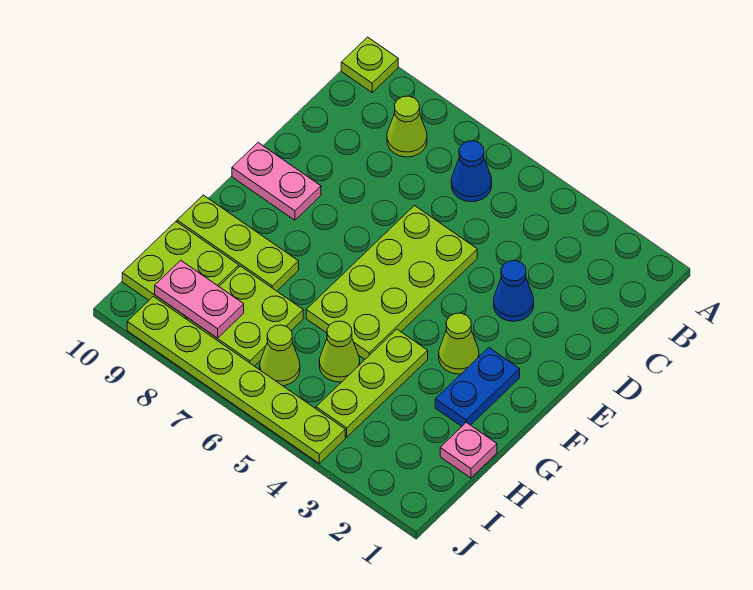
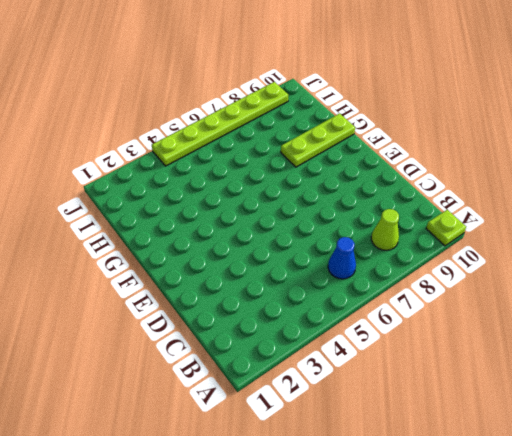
none -> blue cone D3 level 1
none -> lime plate D5:G6 level 1
none -> pink plate E9:E10 level 1

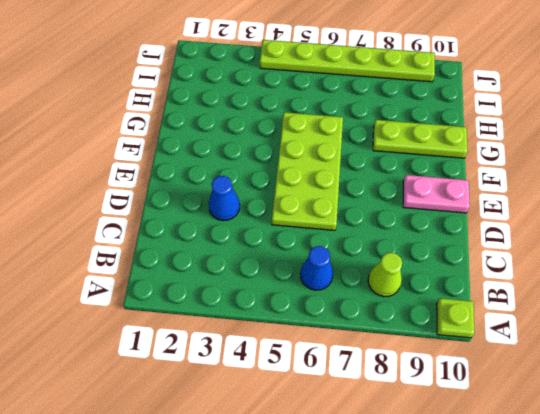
none -> blue plate F2:G2 level 1
none -> lime cone F3 level 1
none -> lime plate G4:I4 level 1

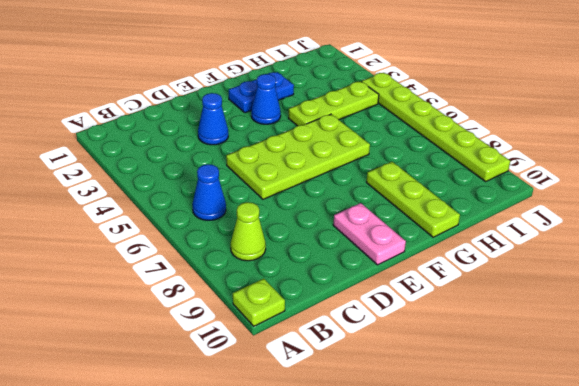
blue cone F3 level 1 -> lime cone F3 level 1
none -> pink plate H1 level 1
none -> lime cone H5 level 1
none -> lime plate H7:I8 level 1

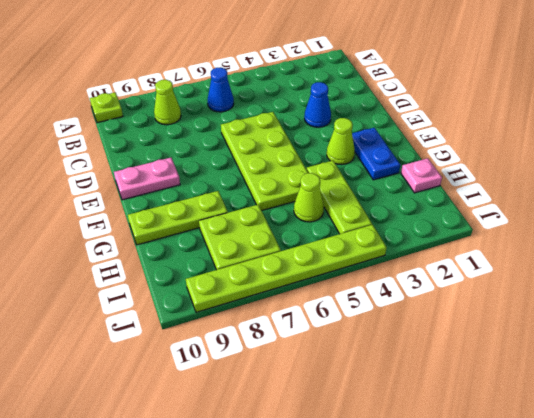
none -> lime plate H9:I10 level 1
none -> lime cone I6 level 1
none -> pink plate I8:I9 level 2

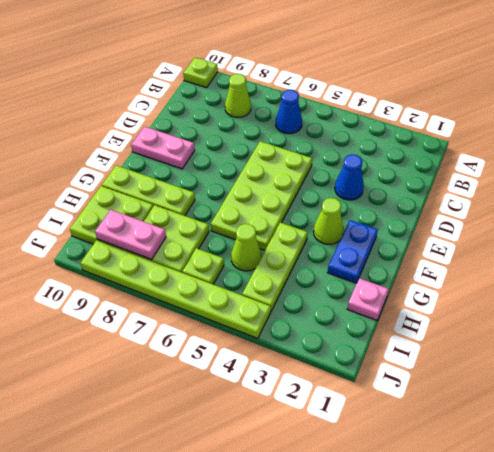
lime plate I6 level 1 -> lime cone I6 level 1

